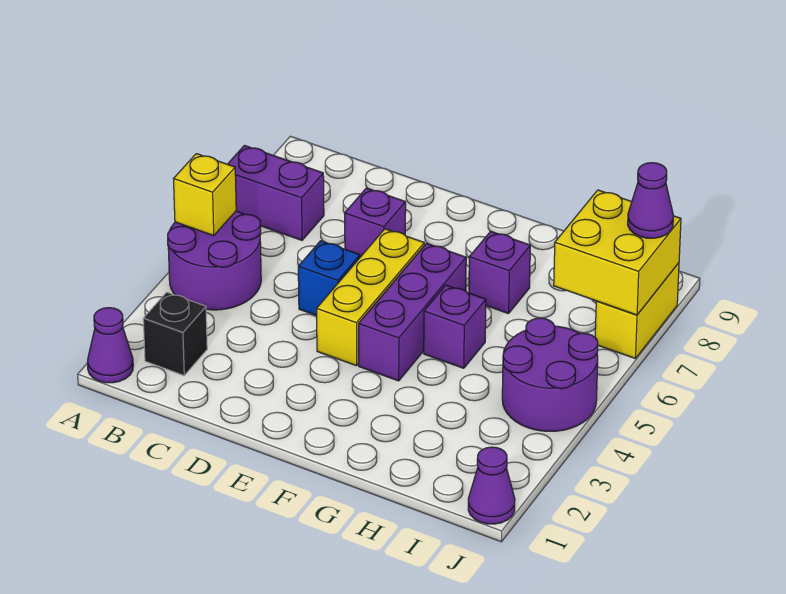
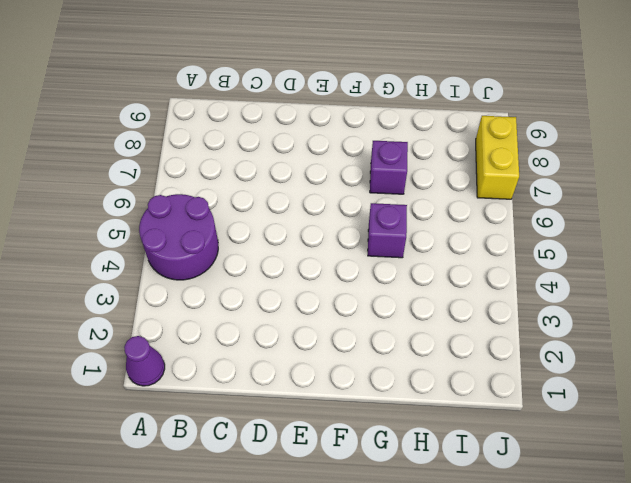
none -> purple brick A7:B7 level 1
none -> black brick B2 level 1
none -> blue brick D5 level 1

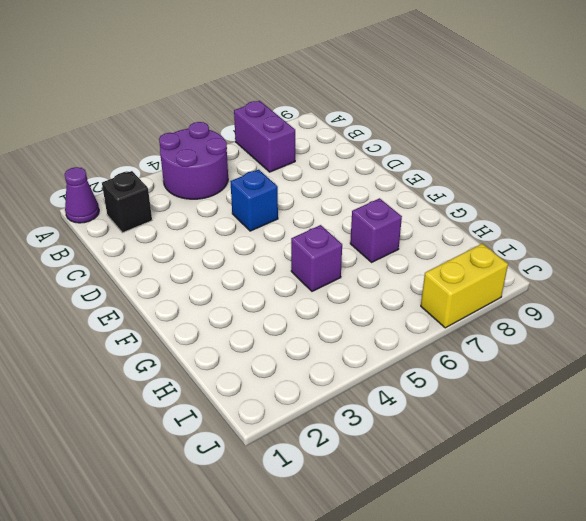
none -> purple brick D7 level 1
none -> yellow brick E4:E6 level 1
none -> purple brick F4:F6 level 1

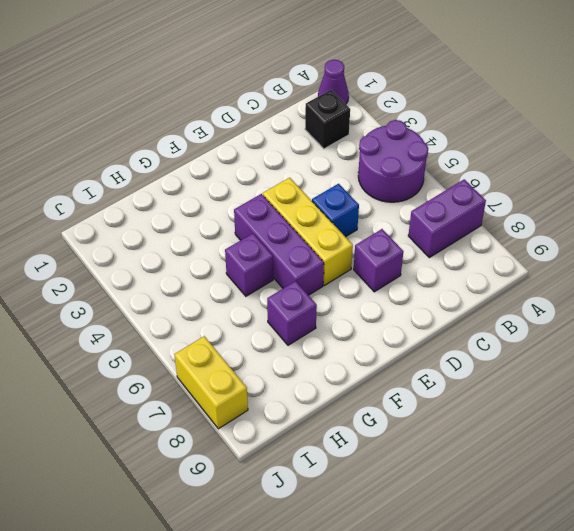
none -> purple round brick I4:J5 level 1
none -> purple cone J1 level 1
none -> yellow brick A5 level 2

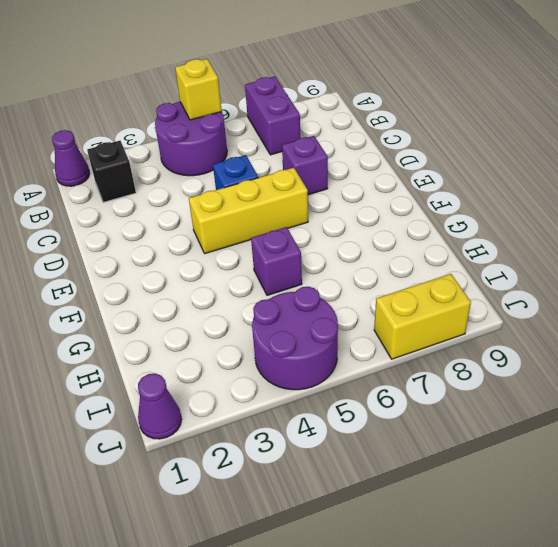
none -> purple brick F4:F6 level 1
none -> purple brick G7 level 1
none -> yellow brick I7:J8 level 2

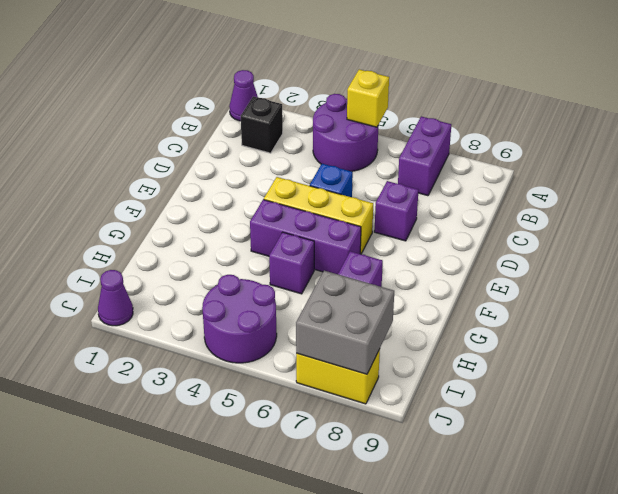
grey brick I7:J8 level 2 -> yellow brick I7:J8 level 2
none -> purple cone J8 level 3

